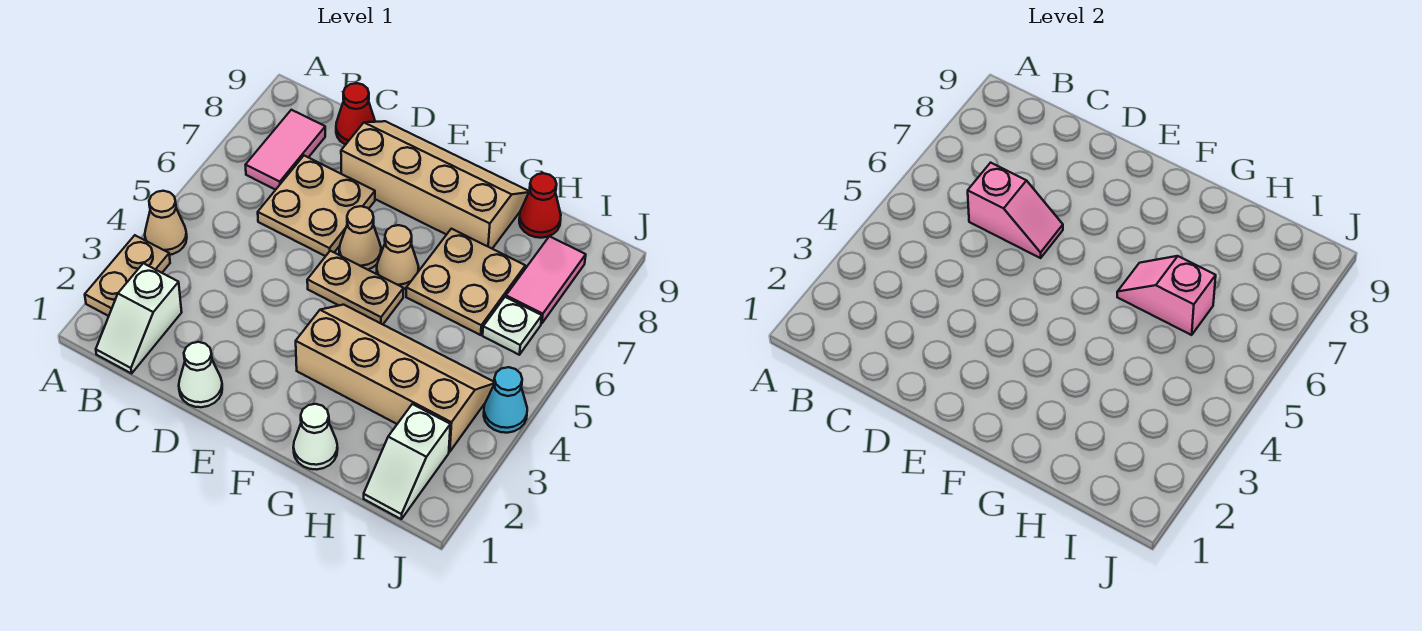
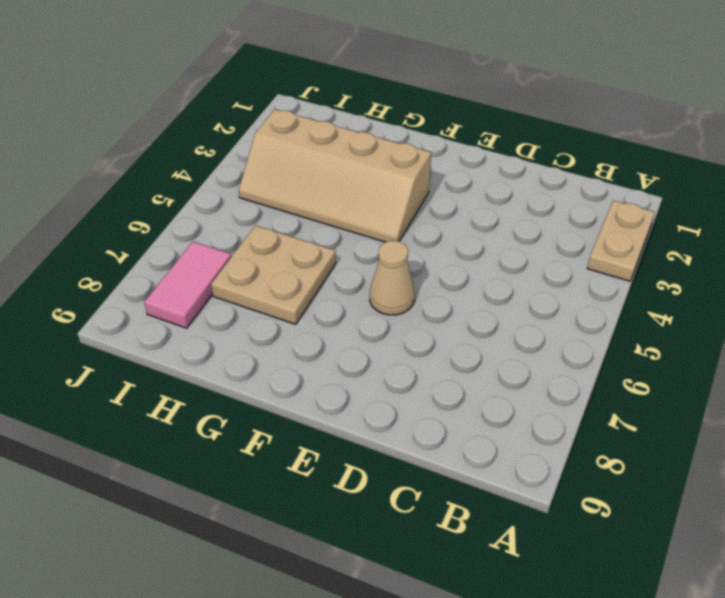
none -> tan cone A4 level 1
none -> white slope B1:B2 level 1 top 2
none -> pink tile B7:B8 level 1

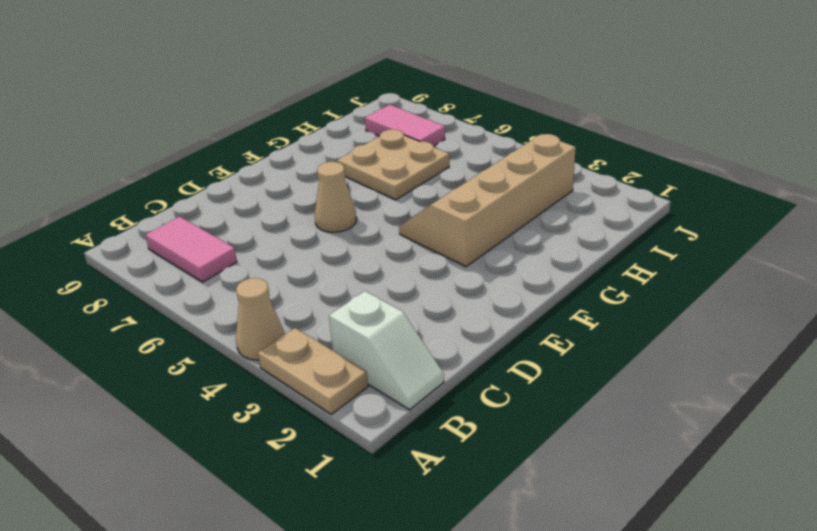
none -> tan plate C6:D7 level 1
none -> red cone C9 level 1
none -> white cone D1 level 1

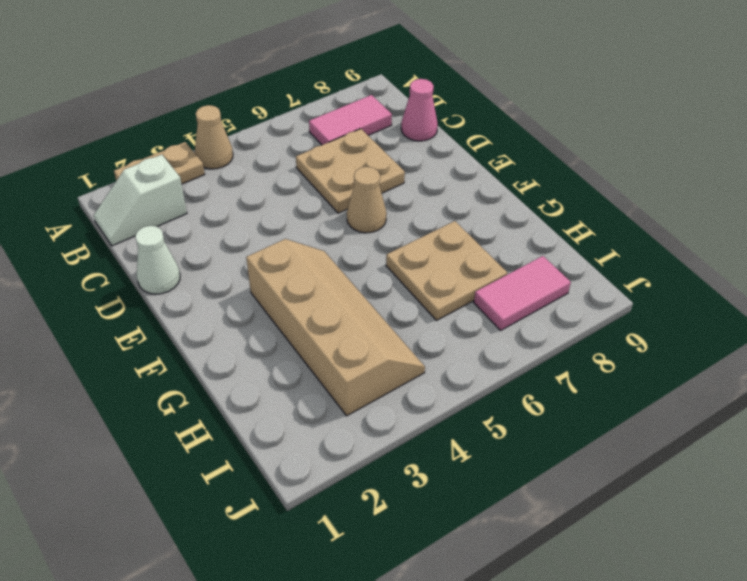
pink cone C9 level 1 -> red cone C9 level 1
none -> tan slope D8:G9 level 1 top 8
none -> tan plate E5:F5 level 1
none -> tan cone F6 level 1

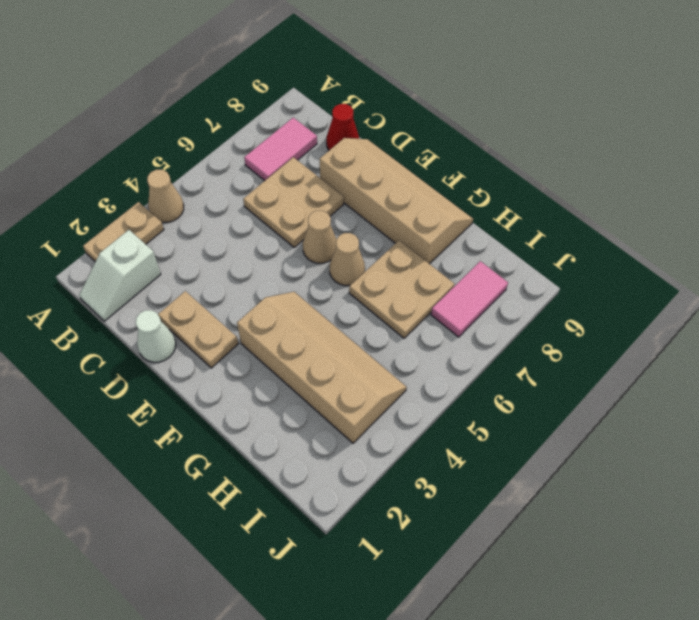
tan plate D2:E2 level 1 -> tan plate E5:F5 level 1
none -> white cone G1 level 1
none -> red cone H9 level 1
none -> white slope I1:I2 level 1 top 2

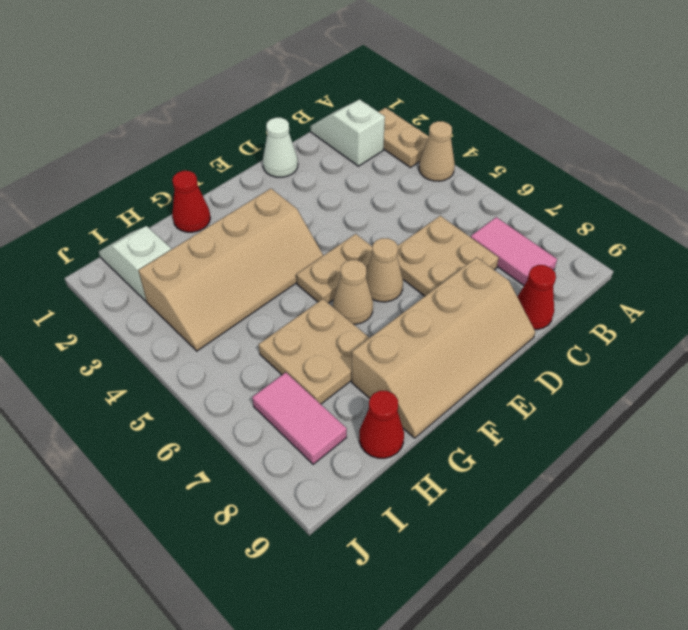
red cone G1 level 1 -> white cone G1 level 1
none -> white plate I6 level 1
none -> cyan cone J4 level 1
none -> pink slope C6:D6 level 2 top C

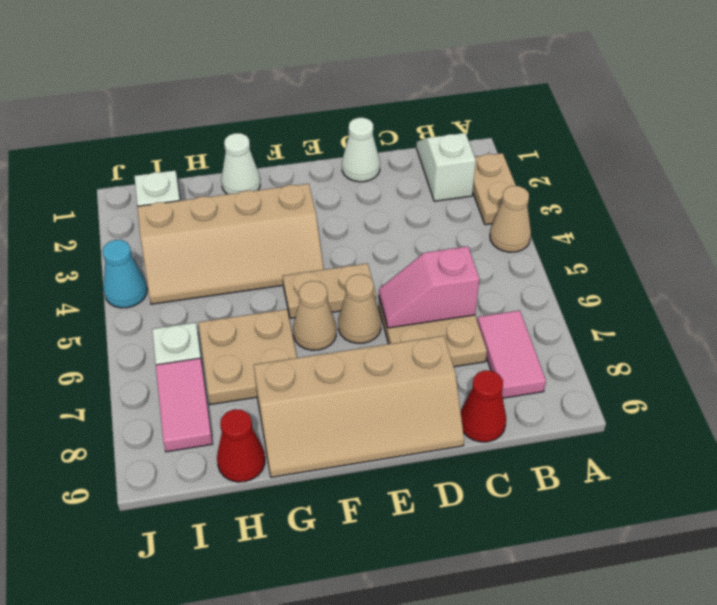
none -> pink slope G6:H6 level 2 top H

